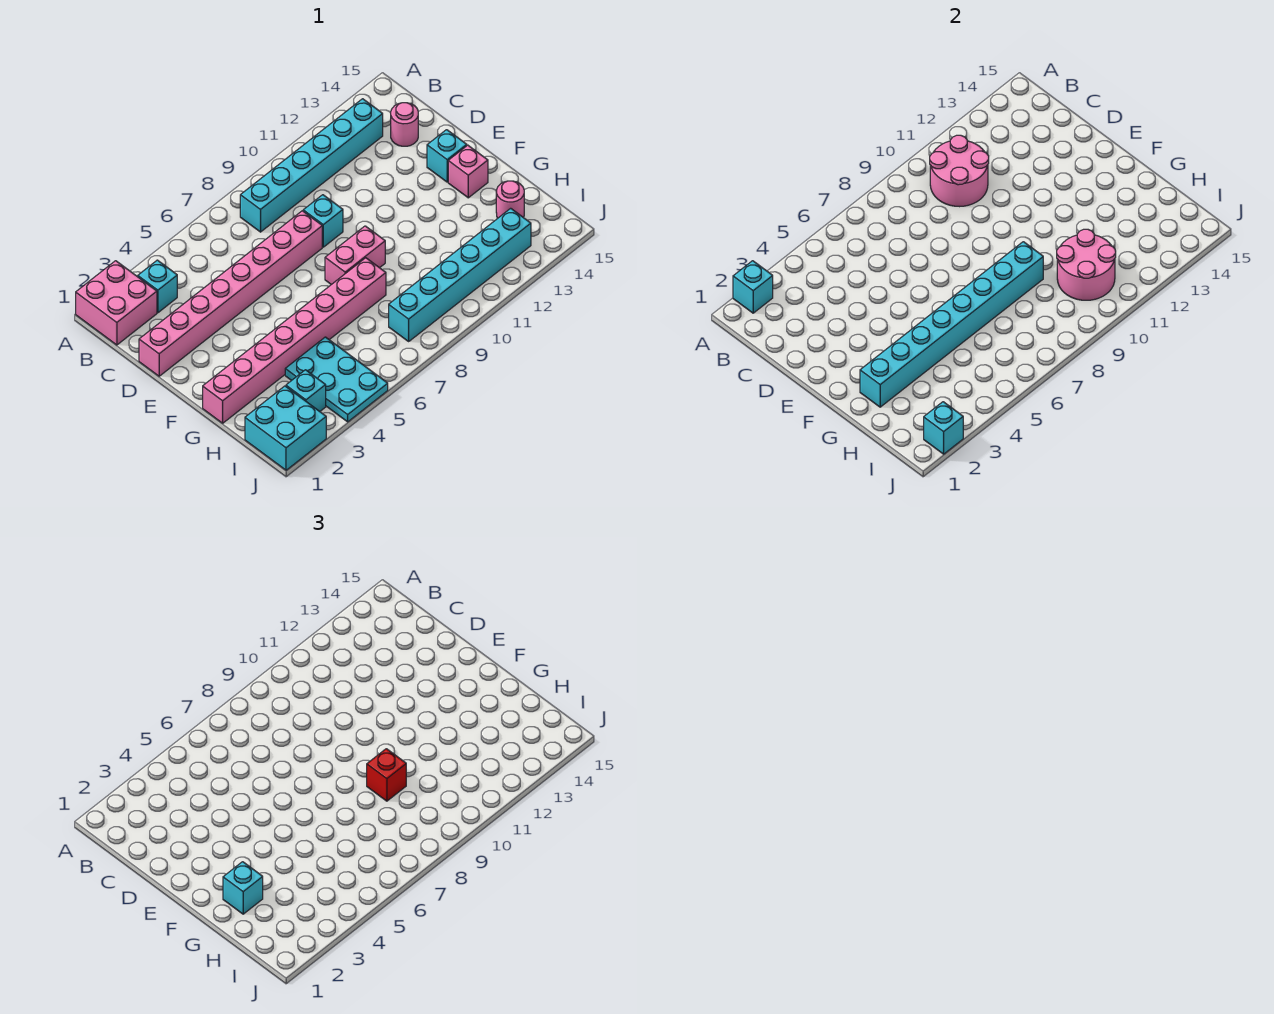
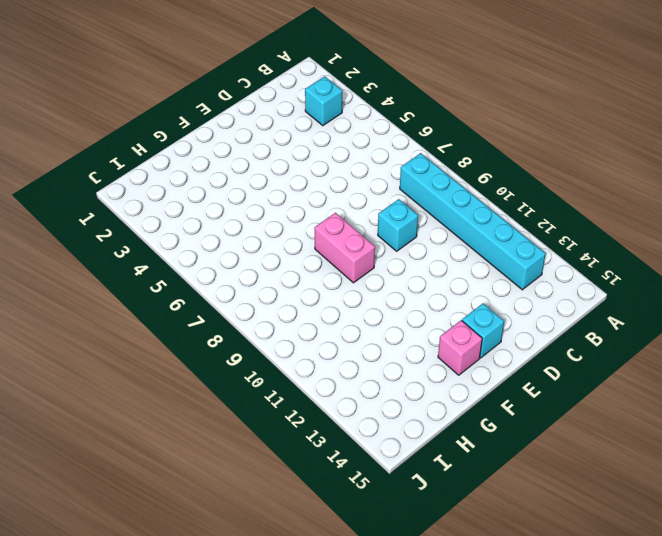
none -> pink brick A1:B2 level 1
none -> pink round brick C14 level 1
none -> pink brick D1:D8 level 1

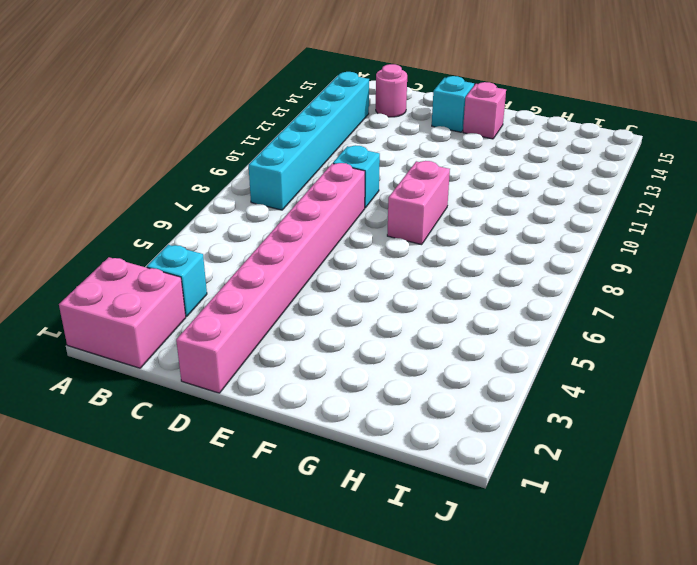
none -> pink brick G1:G8 level 1
none -> cyan plate H4:J5 level 1
none -> pink round brick H14 level 1

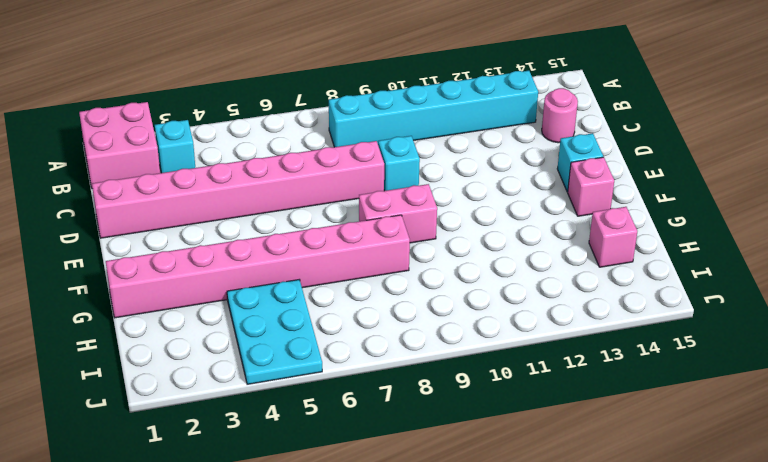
pink brick H14 level 1 -> pink round brick H14 level 1
none -> cyan brick I1:J2 level 1
none -> cyan brick I3 level 1
none -> cyan brick I8:I13 level 1

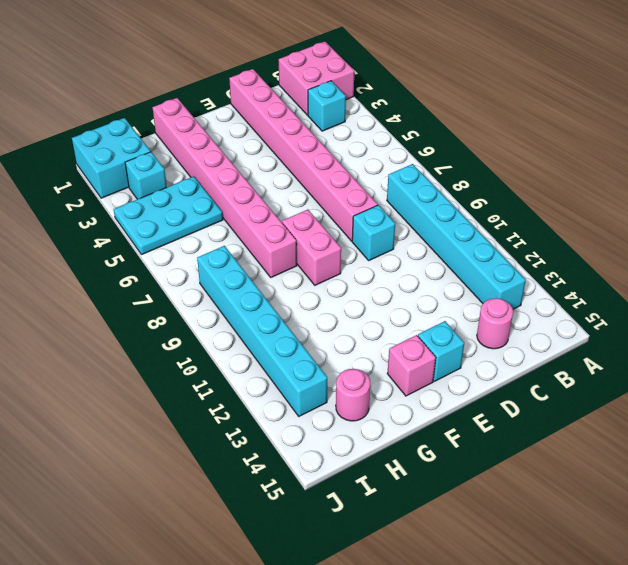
none -> cyan brick A2 level 2
none -> pink round brick B10:C11 level 2
none -> cyan brick G2:G9 level 2

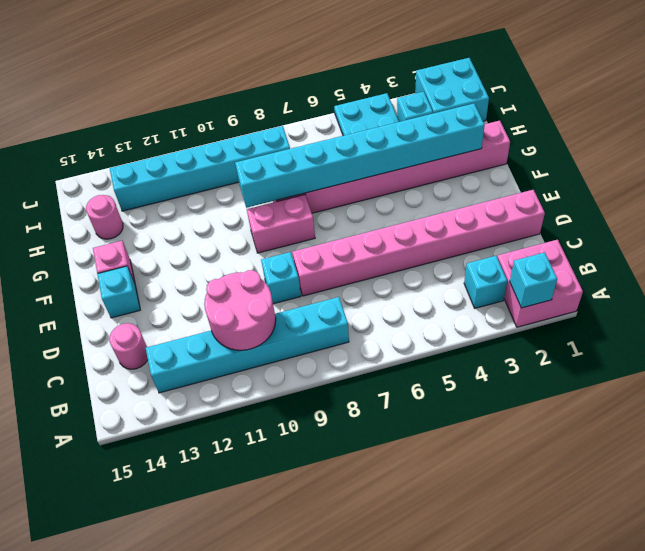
none -> pink round brick H10:I11 level 2
none -> cyan brick J2 level 2
none -> cyan brick G2 level 3

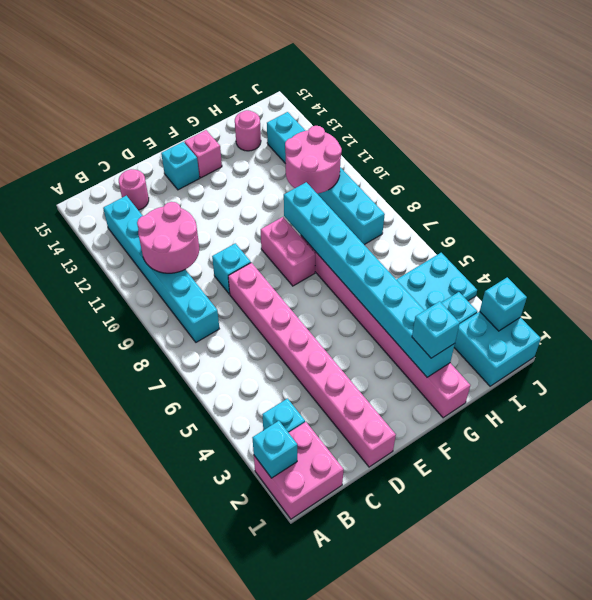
none -> red brick G9 level 3

